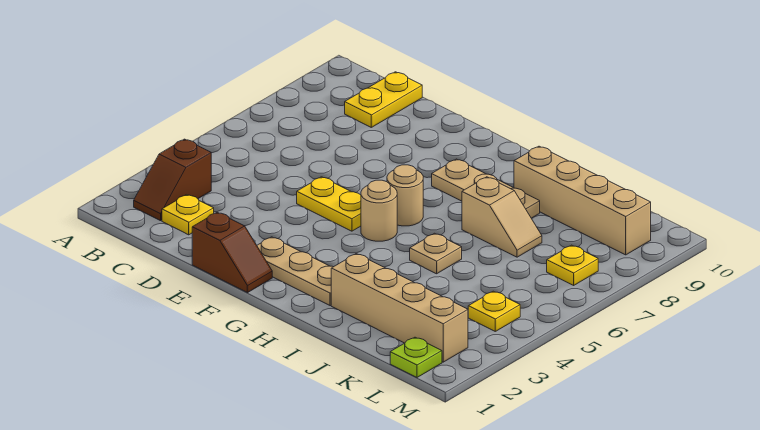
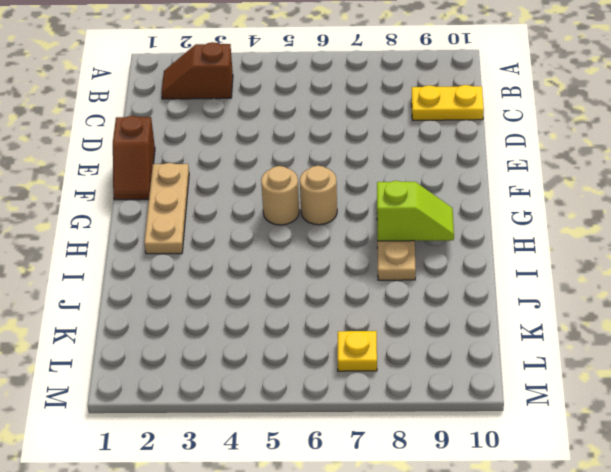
lime slope H8:H9 level 2 top 8 -> none
none -> yellow plate C2 level 1
none -> yellow plate E5:F5 level 1
none -> tan brick I2:L2 level 1

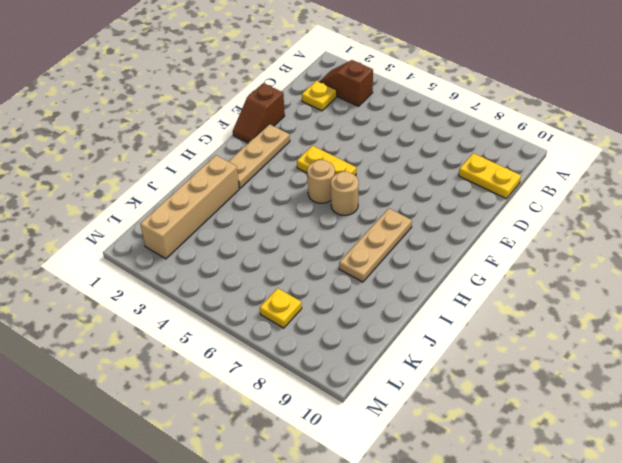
yellow plate F4:F5 level 1 -> yellow plate E5:F5 level 1
none -> tan plate I5 level 1
none -> tan slope I7:J7 level 1 top I
none -> tan brick I9:L9 level 1

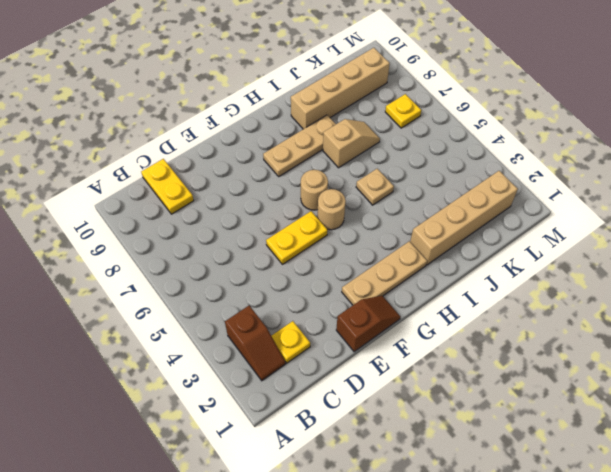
none -> lime plate L1 level 1
none -> yellow plate L4 level 1

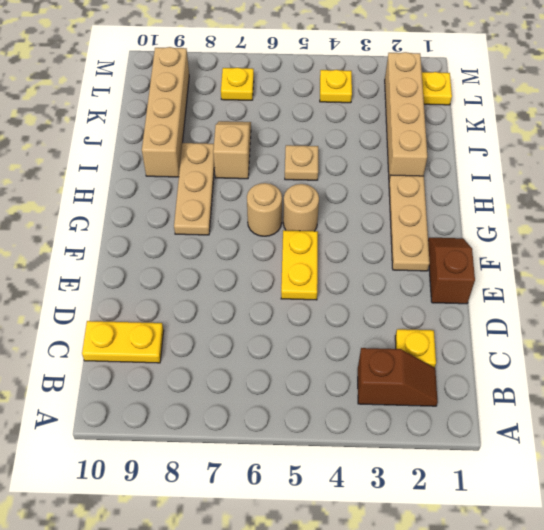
yellow plate L1 level 1 -> lime plate L1 level 1

